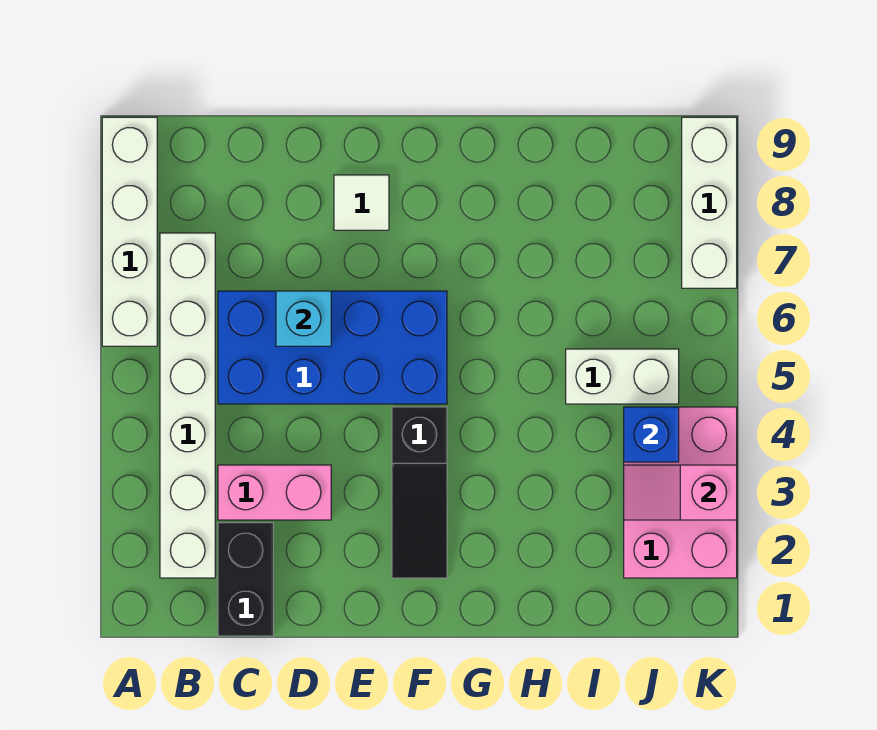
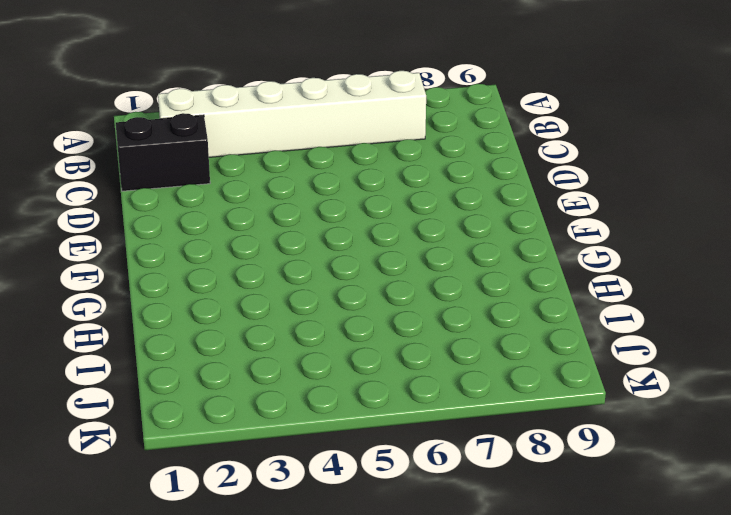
none -> white brick A6:A9 level 1
none -> pink brick C3:D3 level 1
none -> blue brick C5:F6 level 1

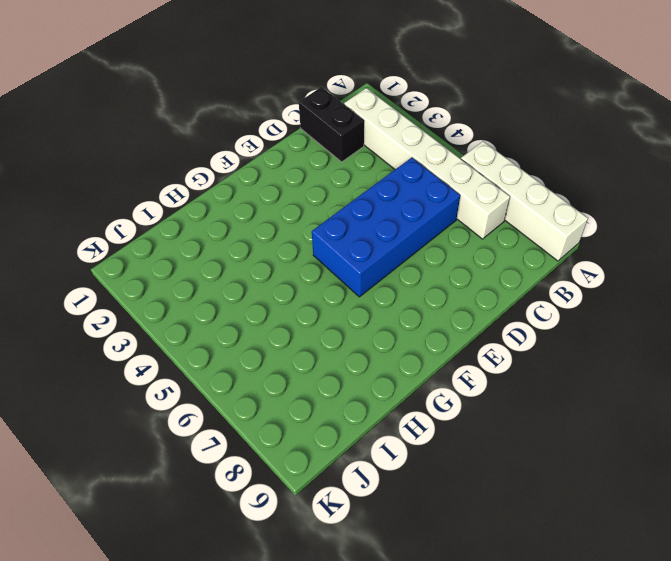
none -> pink brick C3:D3 level 1
none -> white tile E8 level 1
none -> black slope F2:F4 level 1 top 4

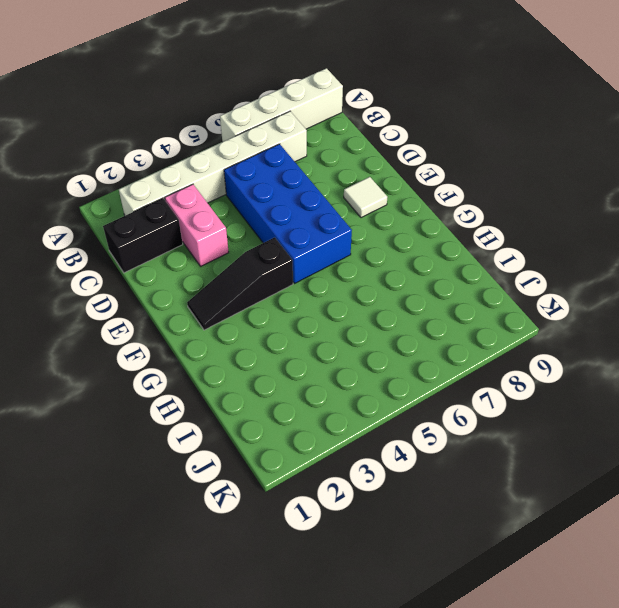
none -> white brick I5:J5 level 1
none -> pink brick J2:K4 level 1
none -> white brick K7:K9 level 1

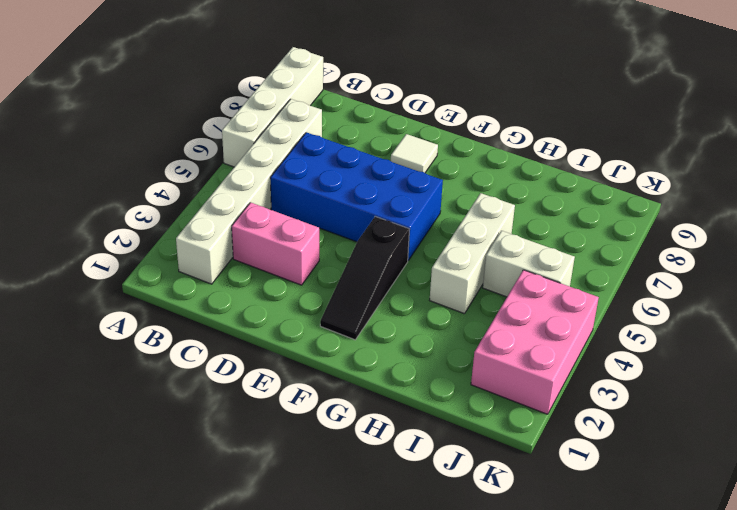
white brick H4:H6 level 1 -> white brick K7:K9 level 1
none -> black brick C1:C2 level 1
none -> cyan brick D6 level 2
none -> pink slope J3:K3 level 2 top K

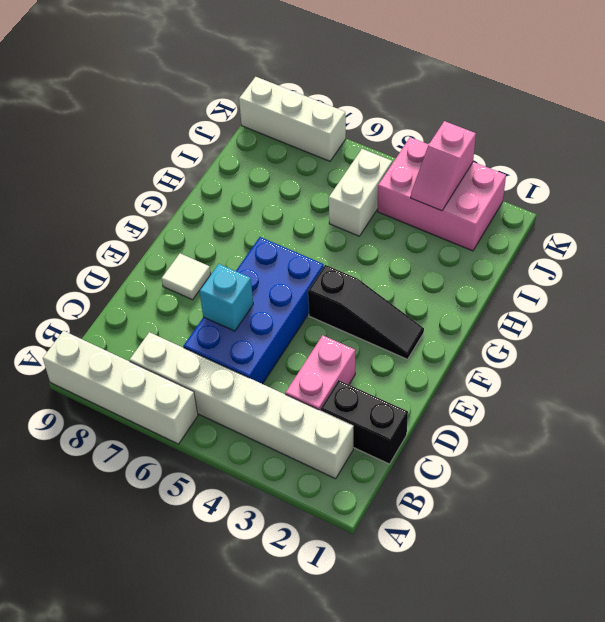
none -> blue brick J4 level 2

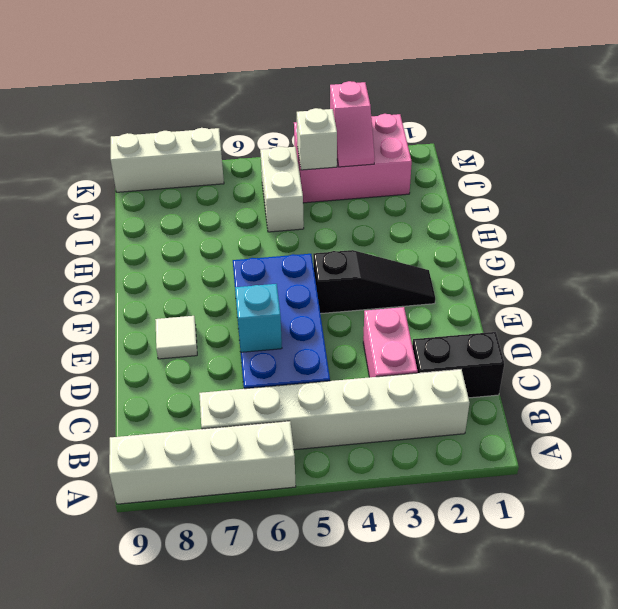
white brick J4 level 2 -> blue brick J4 level 2

